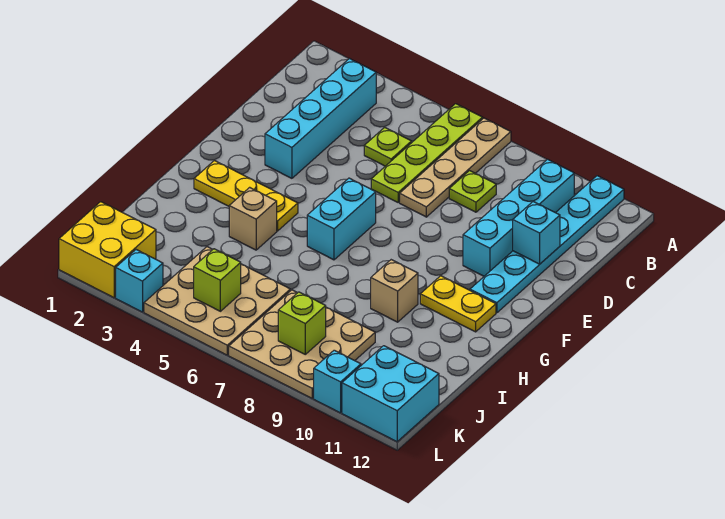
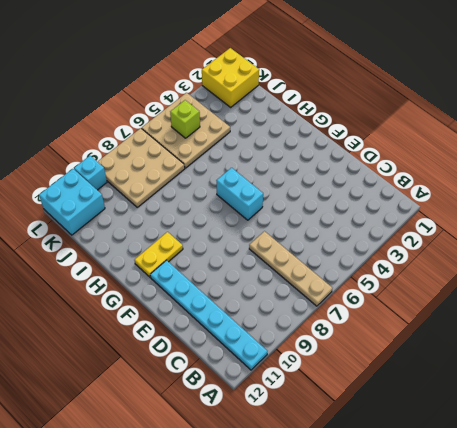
none -> lime plate A6:D6 level 1
none -> cyan brick B3:E3 level 1
none -> cyan brick B10:E10 level 1

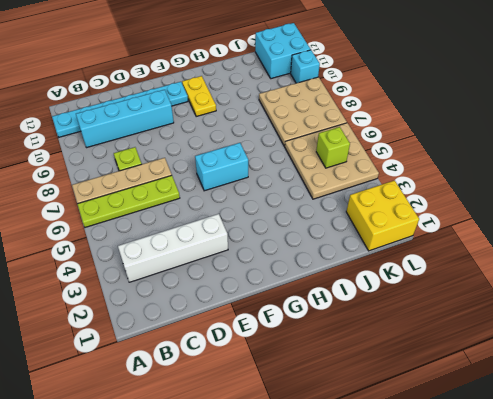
white brick B3:E3 level 1 -> cyan brick B3:E3 level 1
none -> lime plate C5 level 1
none -> yellow plate G2:G4 level 1
none -> tan brick H4 level 1

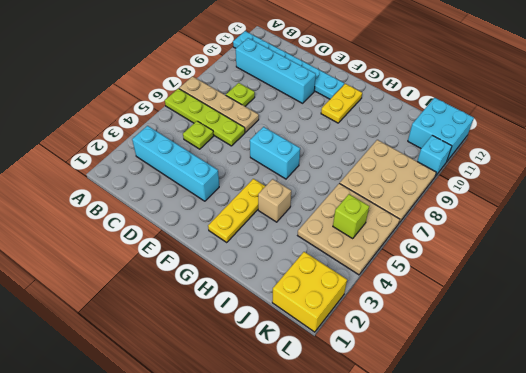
none -> tan brick H9 level 1
none -> cyan brick L3 level 1
none -> cyan brick D11 level 2

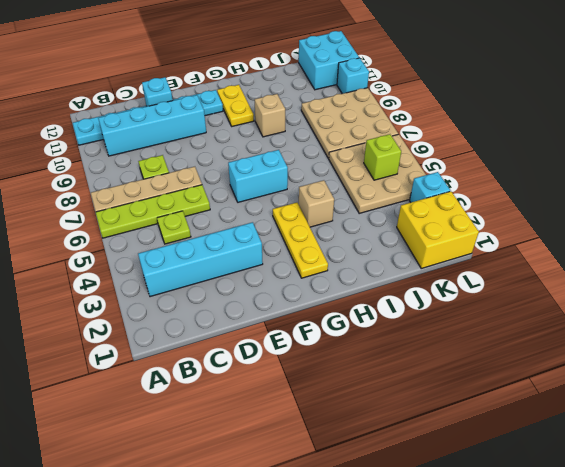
none -> lime brick K8 level 2

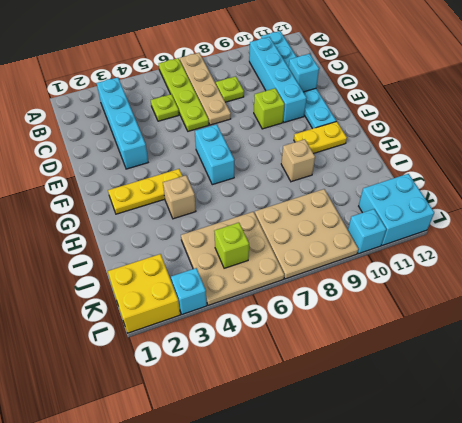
lime brick E9 level 1 -> lime brick K8 level 2

